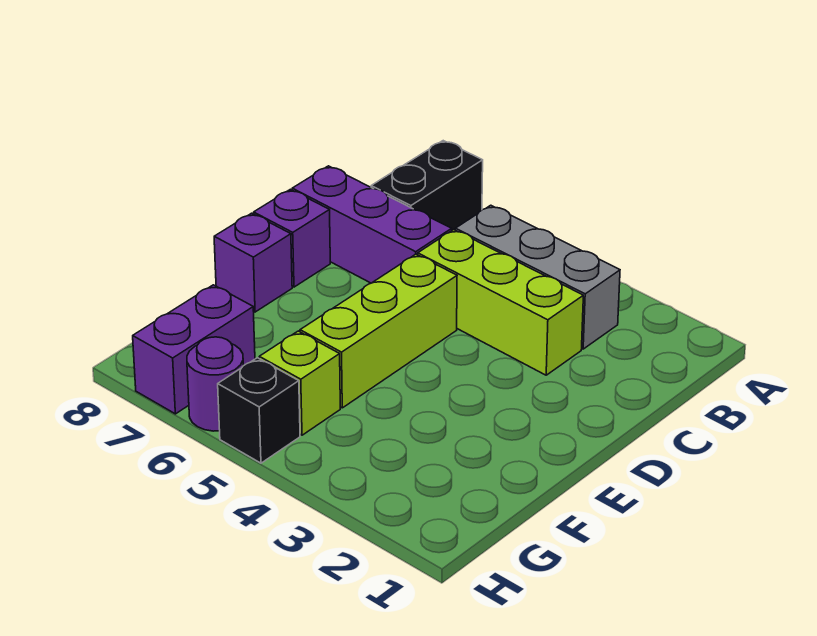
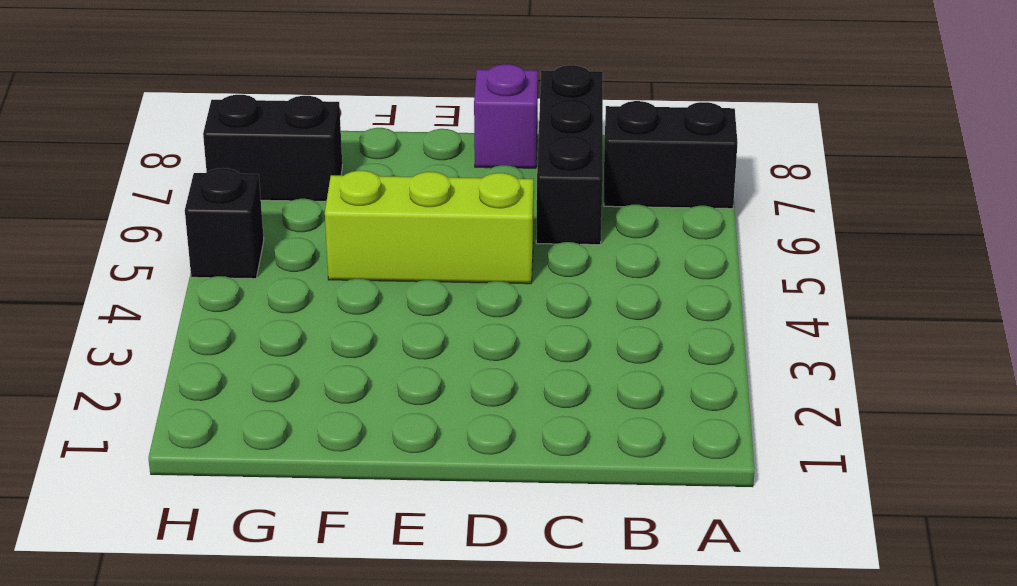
black brick C6:C8 level 1 -> purple brick C6:C8 level 1
black brick G7:H7 level 1 -> purple brick G7:H7 level 1
none -> grey brick B3:B5 level 1
none -> lime brick C3:C5 level 1

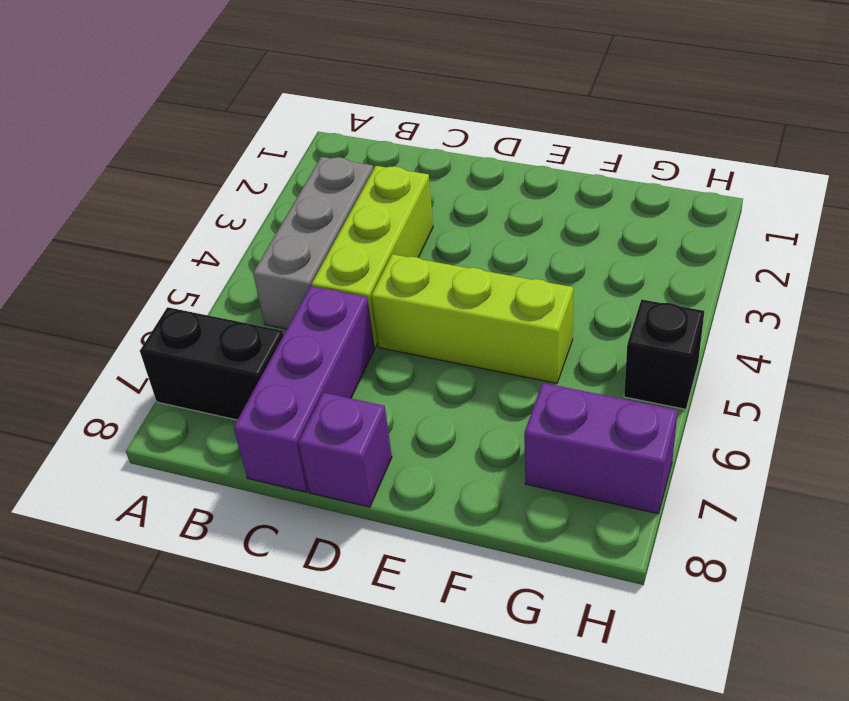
none -> purple brick E8 level 1
none -> lime brick G5 level 1

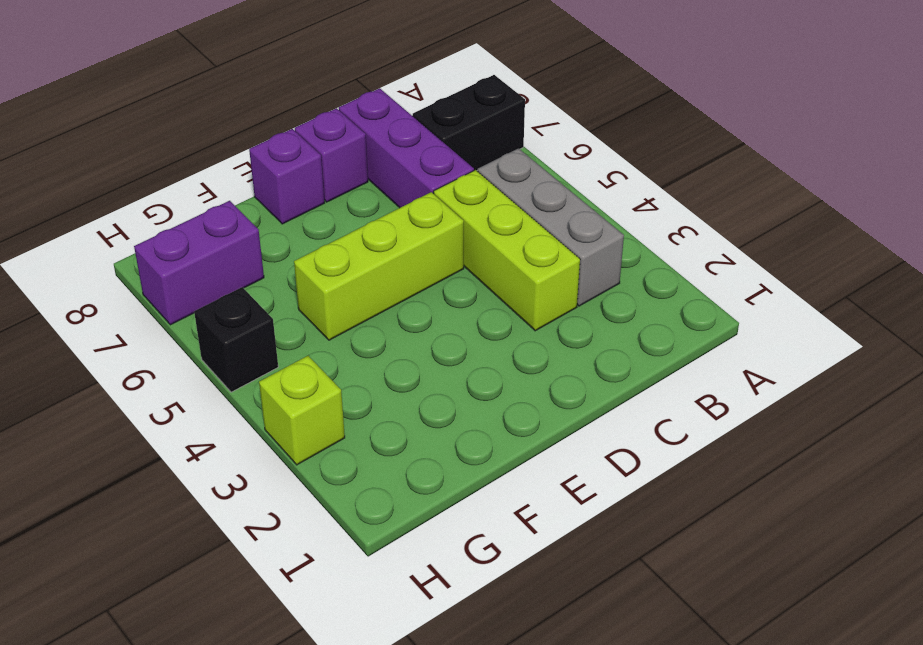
lime brick H3 level 1 -> lime brick G5 level 1
none -> purple round brick H6 level 1

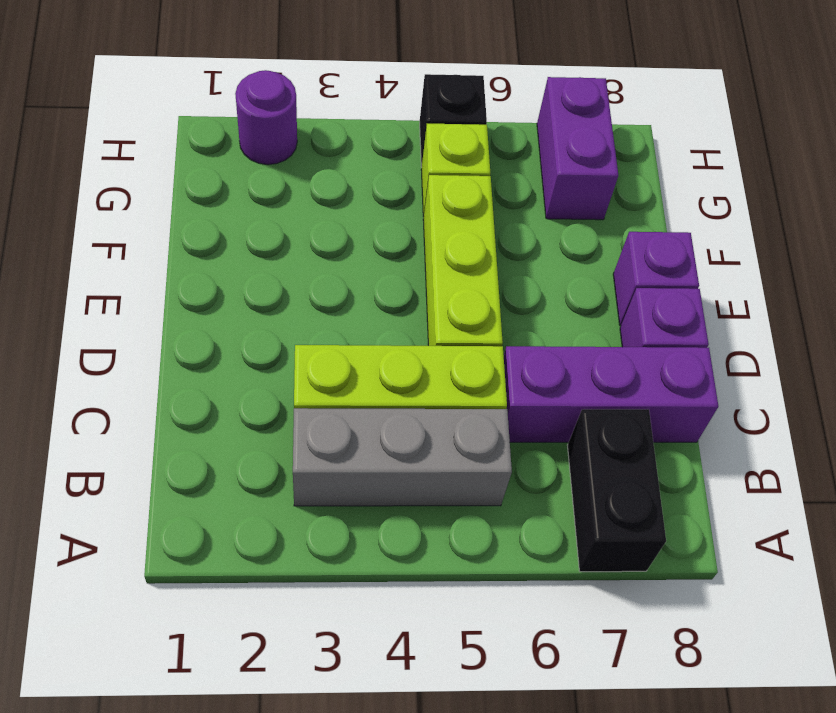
purple round brick H2 level 1 -> purple round brick H6 level 1

